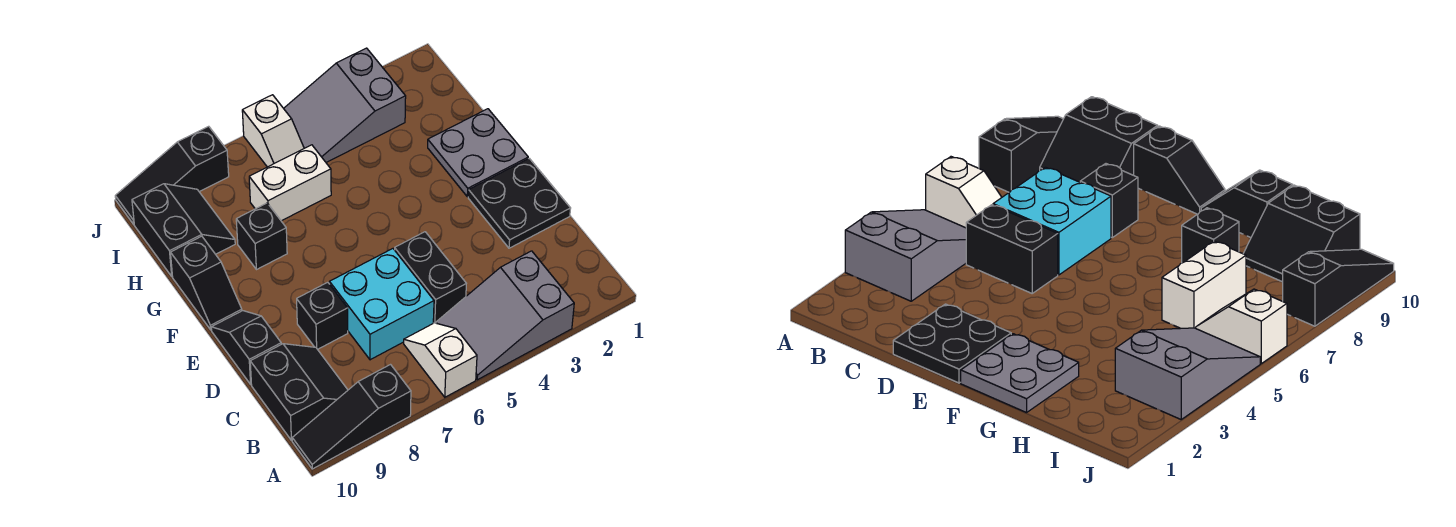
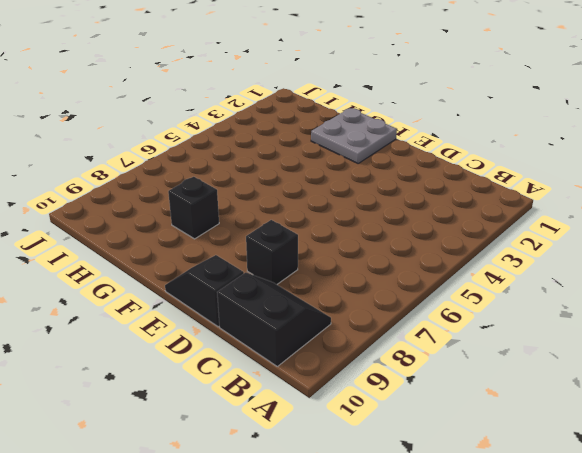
none -> grey slope A3:B5 level 1 top 3
none -> white slope A6:B6 level 1 top A
none -> black slope A8:A10 level 1 top 8

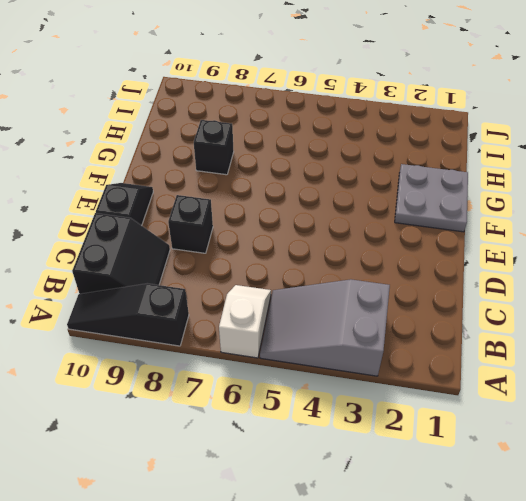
none -> black brick C5:D5 level 1
none -> cyan brick C6:D7 level 1
none -> black plate D1:E2 level 1

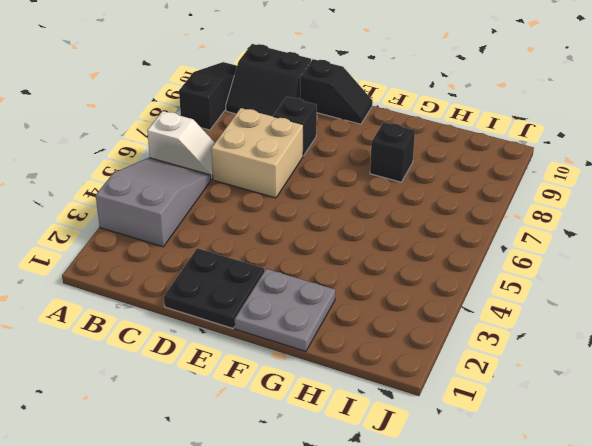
tan brick C6:D7 level 1 -> cyan brick C6:D7 level 1
none -> black brick C5:D5 level 1
none -> black slope F10:G10 level 1 top G
none -> white brick H6:H7 level 1

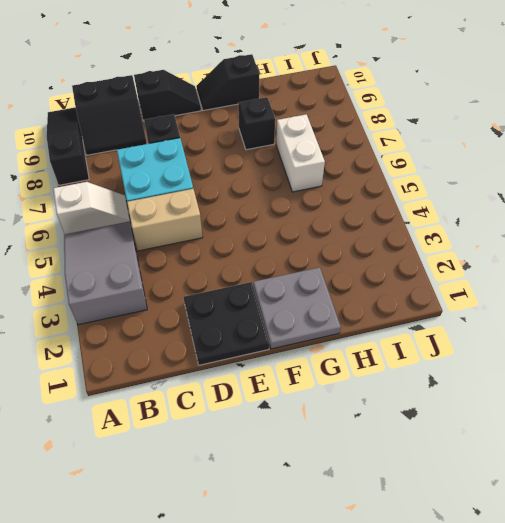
tan brick C5:D5 level 1 -> black brick C5:D5 level 1
none -> black slope H9:I10 level 1 top 10
none -> grey slope I3:J5 level 1 top 3
none -> white slope I6:J6 level 1 top J

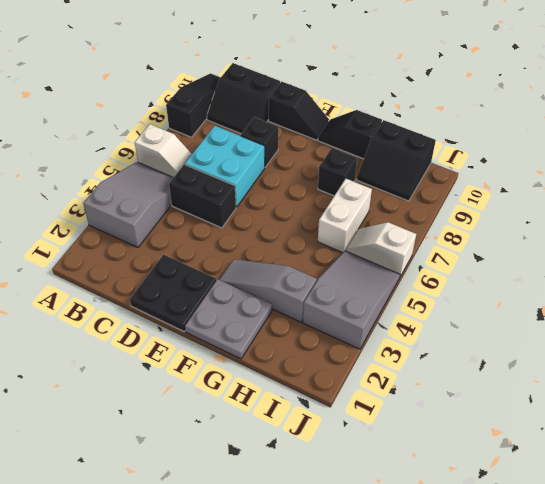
grey slope F3:H3 level 1 top H -> none
none -> black slope J8:J10 level 1 top 8

